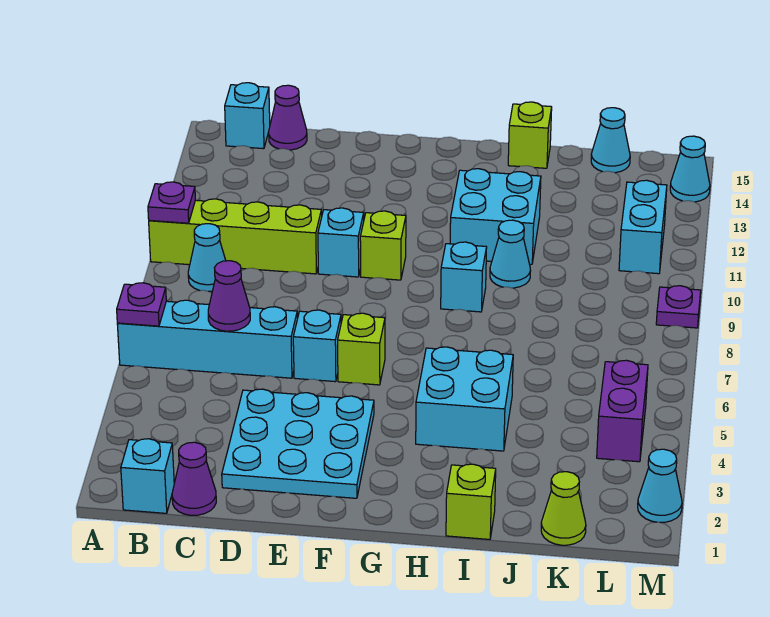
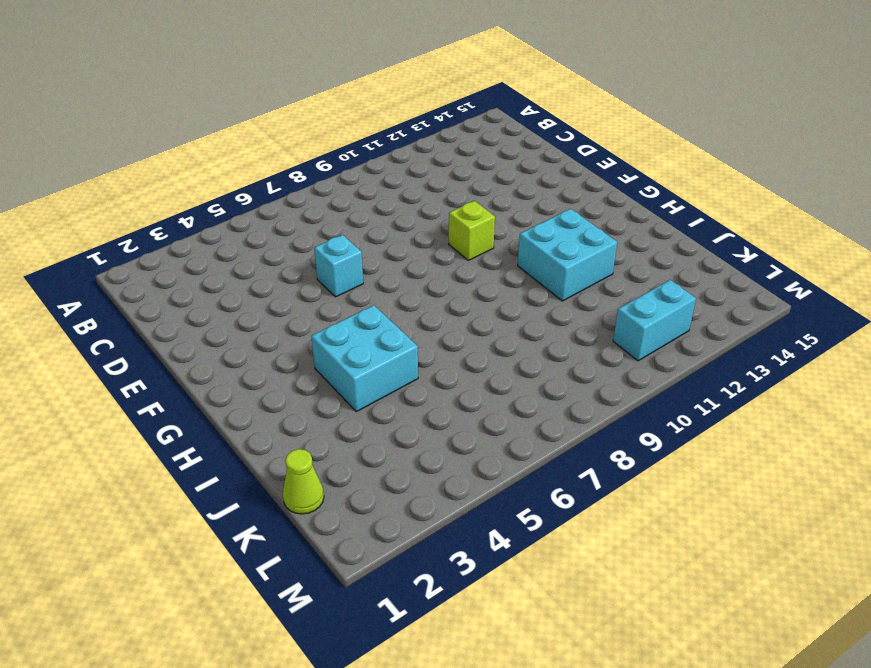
none -> cyan brick A6:D6 level 1
none -> lime brick A10:D10 level 1
none -> cyan brick B1 level 1

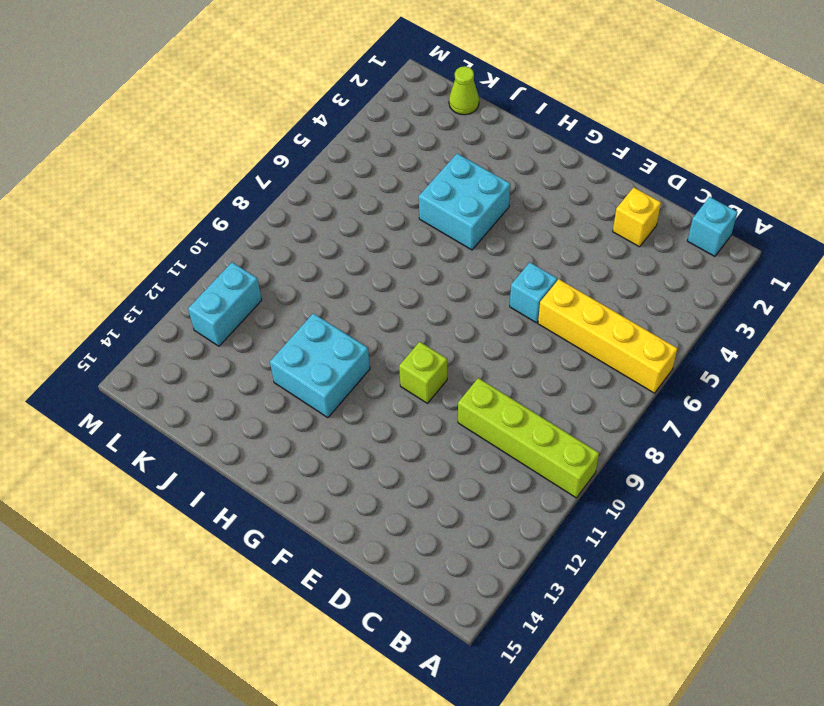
yellow brick A6:D6 level 1 -> cyan brick A6:D6 level 1
yellow brick D2 level 1 -> cyan plate D2:F4 level 1
none -> cyan cone B9 level 1
none -> cyan brick B15 level 1
none -> purple cone C1 level 1

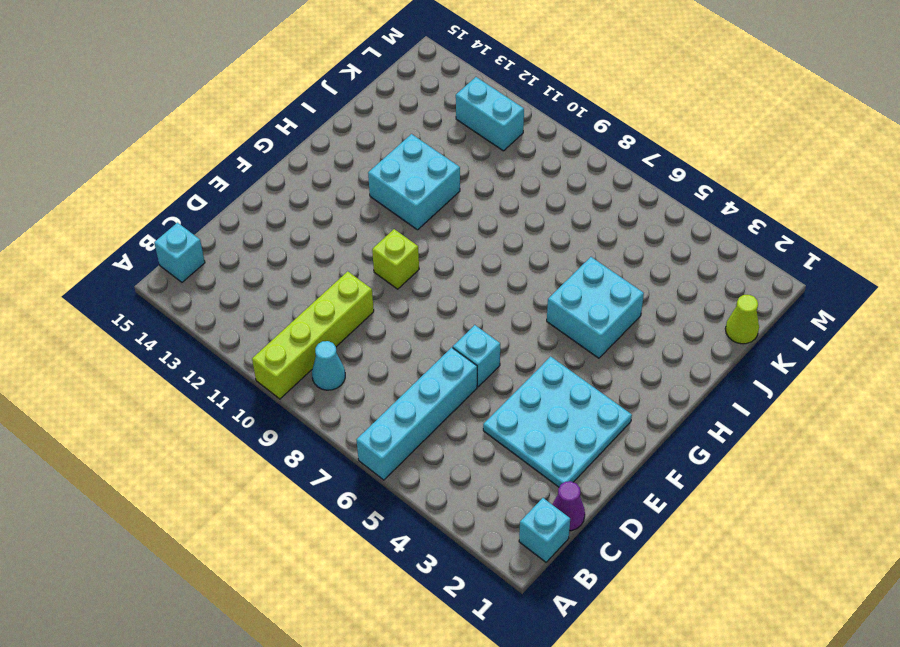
none -> purple cone C15 level 1
none -> cyan brick E10 level 1
none -> lime brick F6 level 1

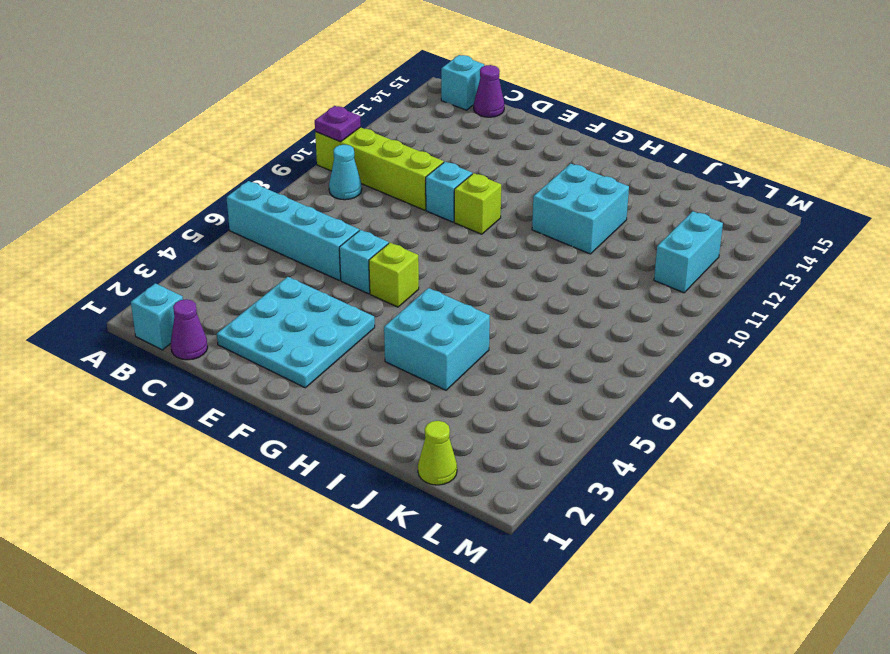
none -> cyan brick H9 level 1
none -> lime brick I1 level 1
none -> cyan cone I10 level 1

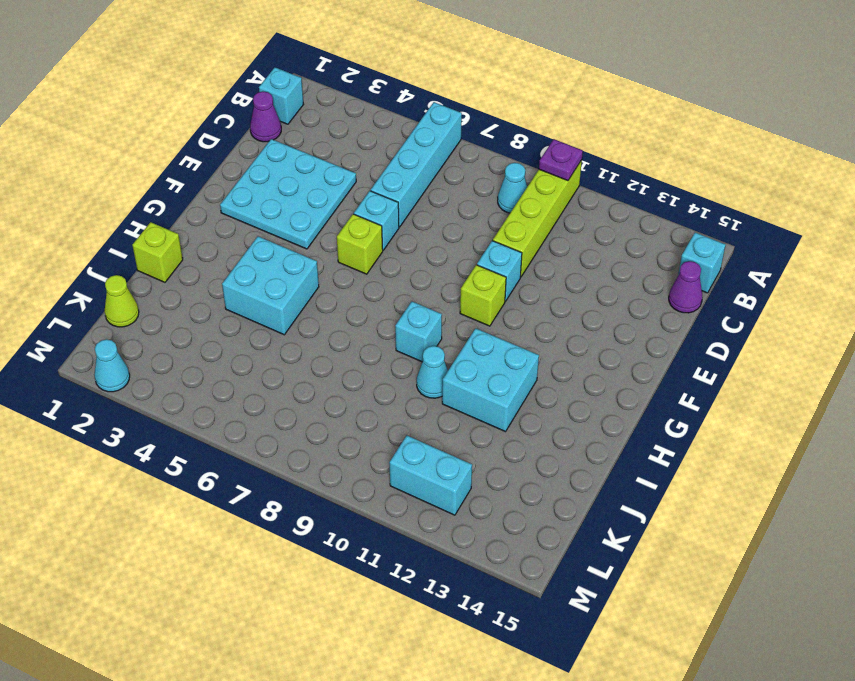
none -> lime brick I15 level 1
none -> cyan cone K15 level 1
none -> purple brick L4:L5 level 1

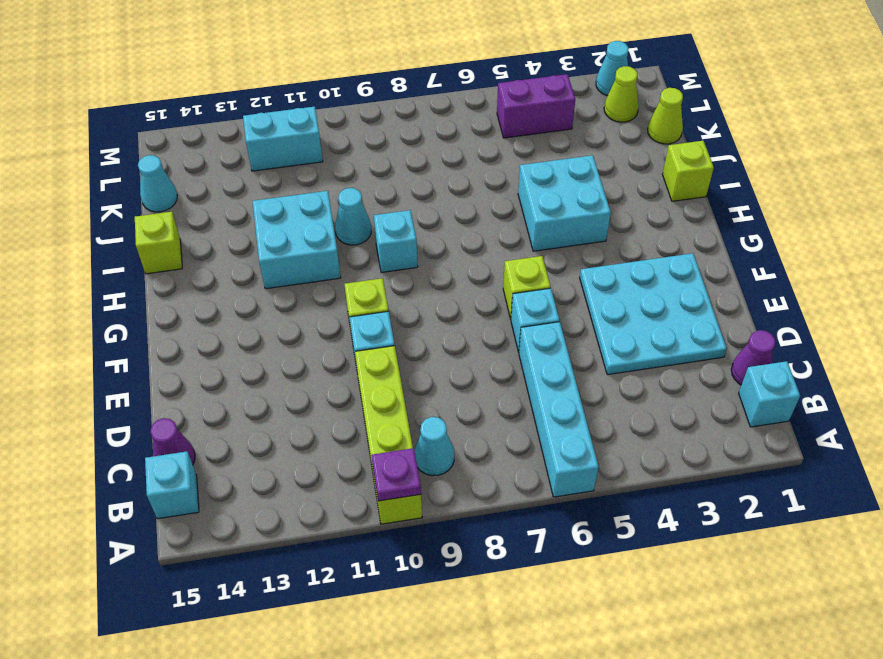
lime cone L2 level 1 -> none
none -> purple plate M9 level 1
none -> cyan cone M14 level 1
none -> purple plate A6 level 2

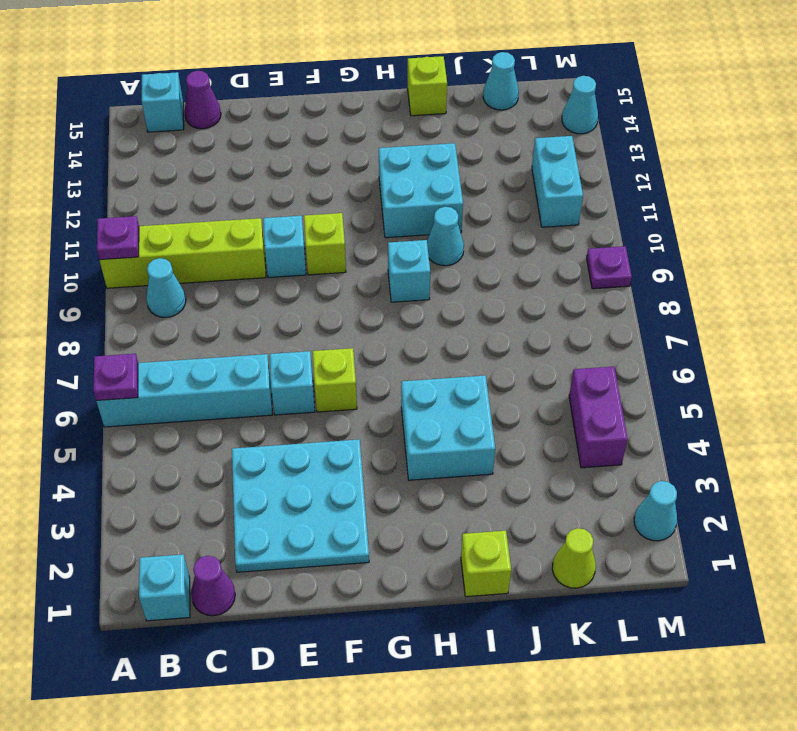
none -> purple cone C6 level 2

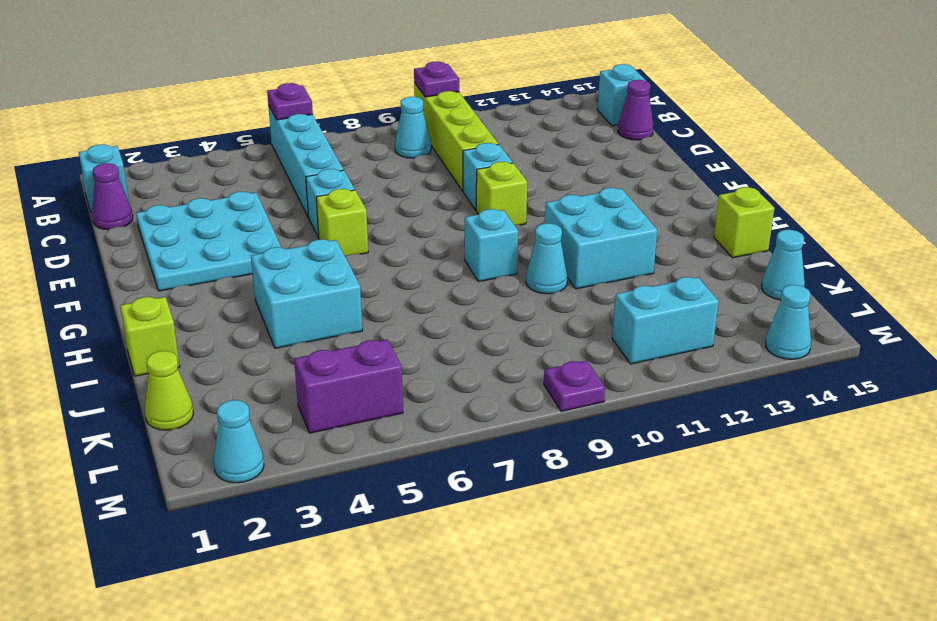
none -> purple cone C6 level 2

